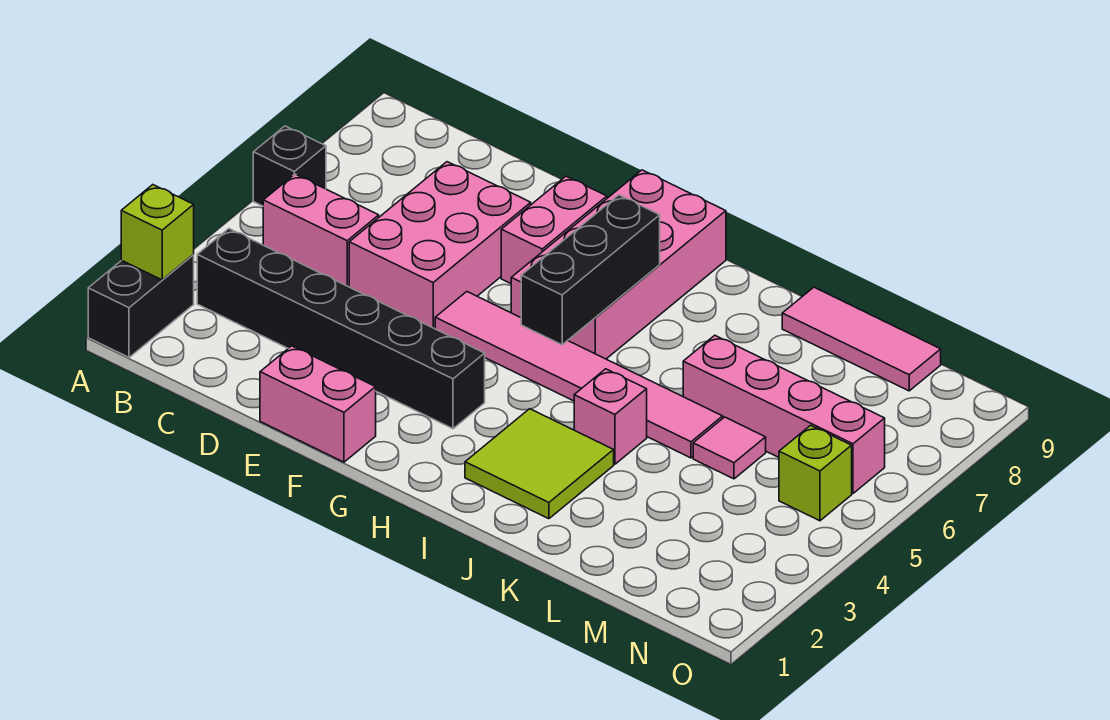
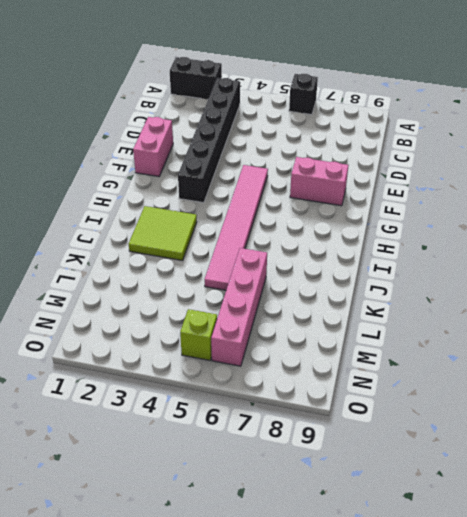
none -> pink brick B5:C5 level 1
none -> pink brick D5:E7 level 1
none -> pink brick G6:H9 level 1

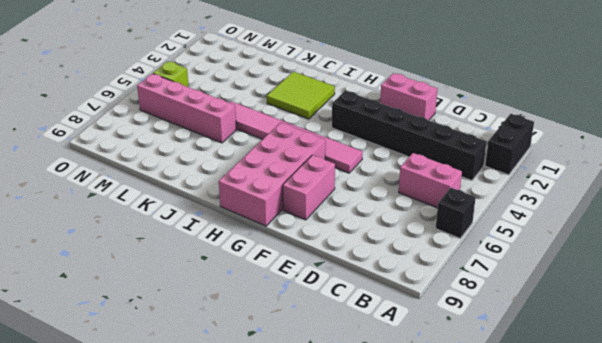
none -> pink brick D5:E7 level 1
none -> pink brick J4 level 1
none -> pink tile K9:M9 level 1

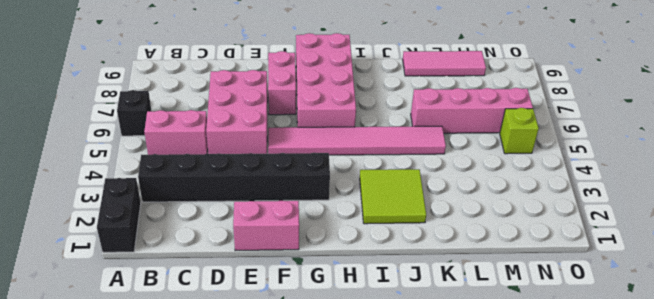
none -> pink brick J4 level 1
none -> pink tile L5 level 1
none -> lime brick A2 level 2

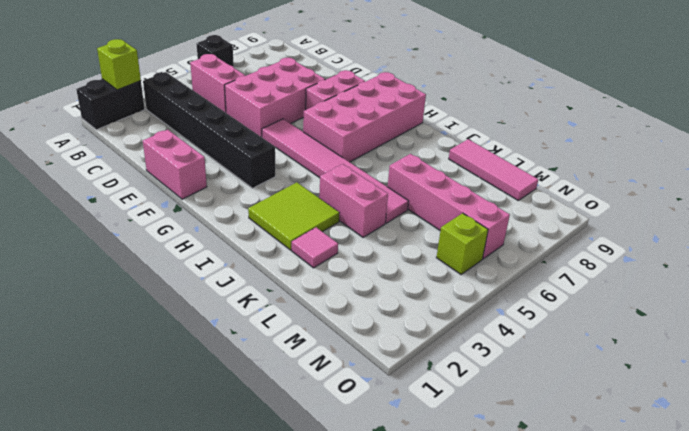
pink brick J4:K4 level 1 -> pink brick J4 level 1
pink tile K2 level 1 -> pink tile L5 level 1
none -> black brick H5:H7 level 2

